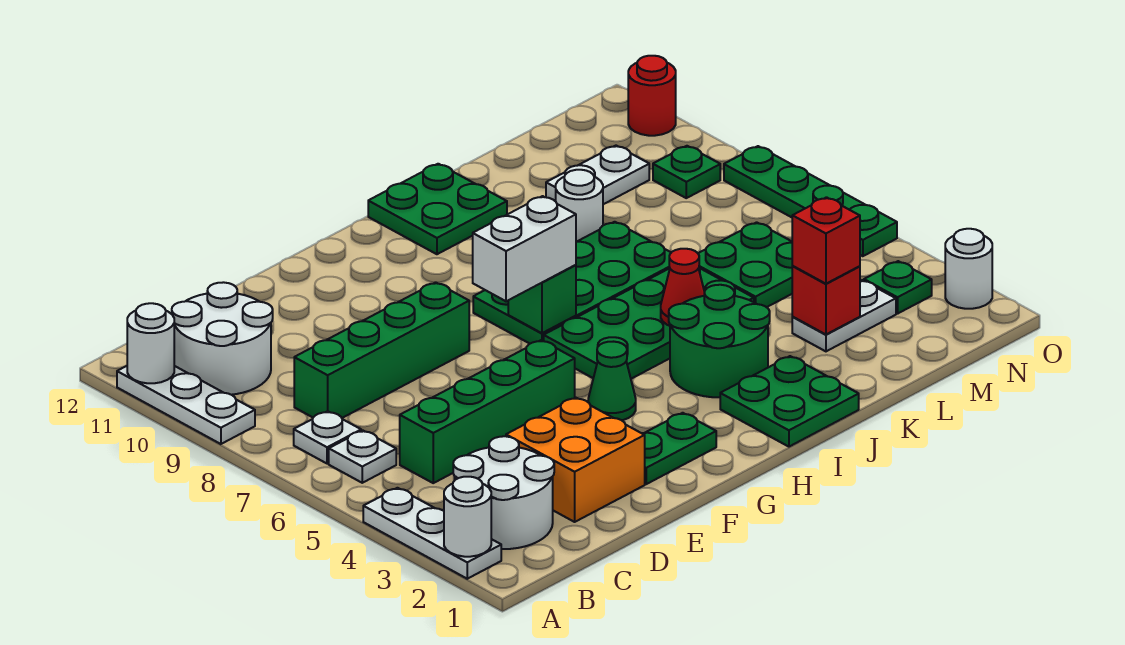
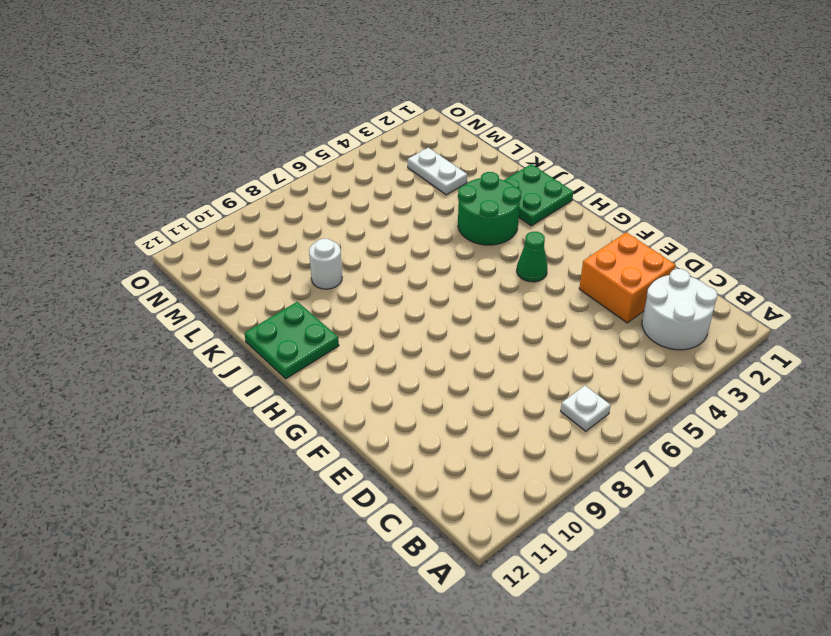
none -> white plate A2:A4 level 1
none -> white plate A9:A11 level 1
none -> white plate B6 level 1
none -> white round brick B10:C11 level 1

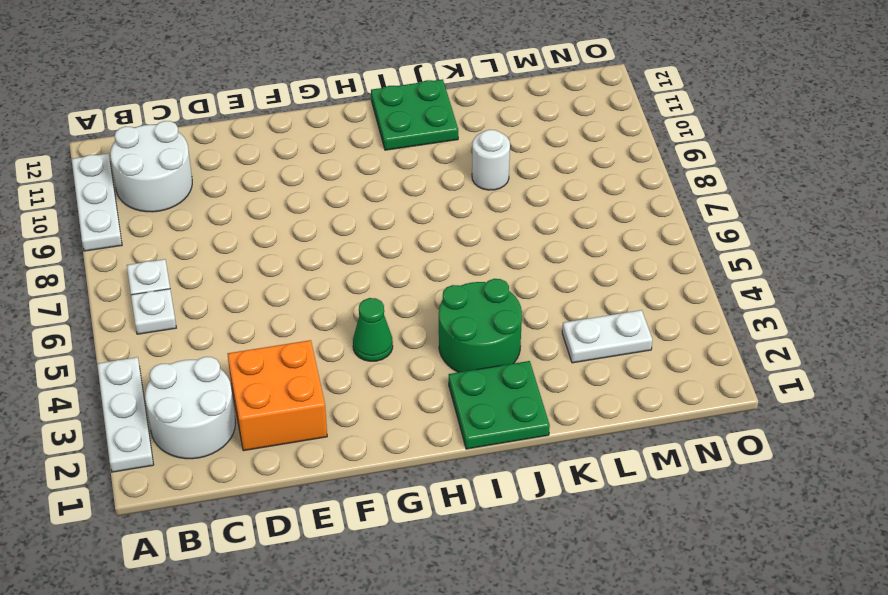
none -> green brick C5:F5 level 1
none -> green brick C8:F8 level 1
none -> green plate F2:G2 level 1
none -> green plate H5:K6 level 1

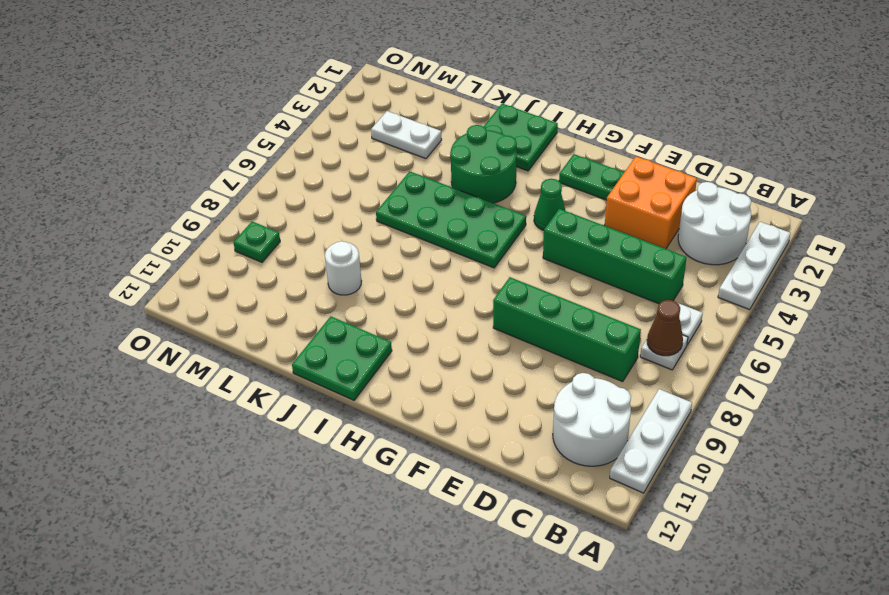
brown cone B7 level 2 -> none
none -> green plate H7:K8 level 1
none -> green plate L5:M6 level 1
none -> white plate L10:M10 level 1
none -> green plate N3 level 1

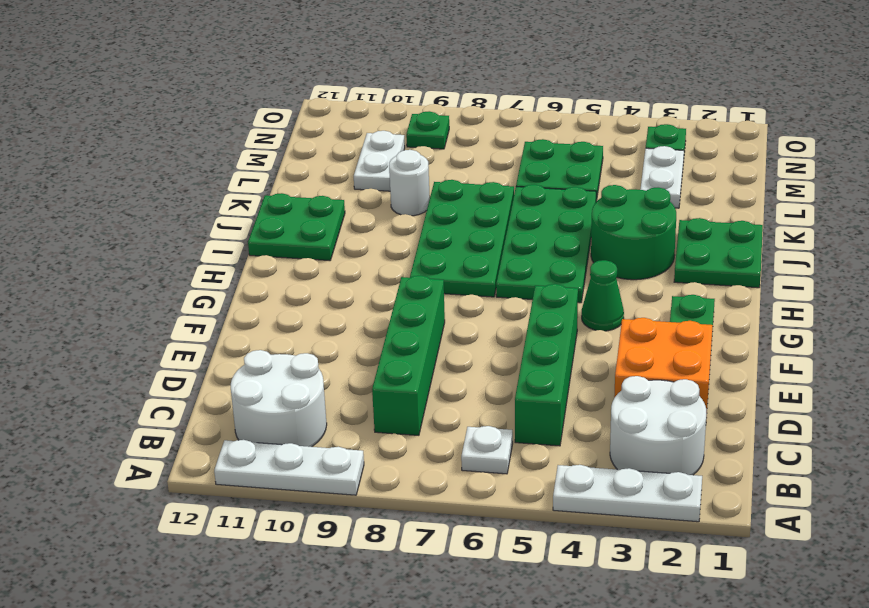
none -> white plate B7 level 1
none -> white round brick O2 level 1
none -> green plate O5:O8 level 1
none -> red round brick O11 level 1

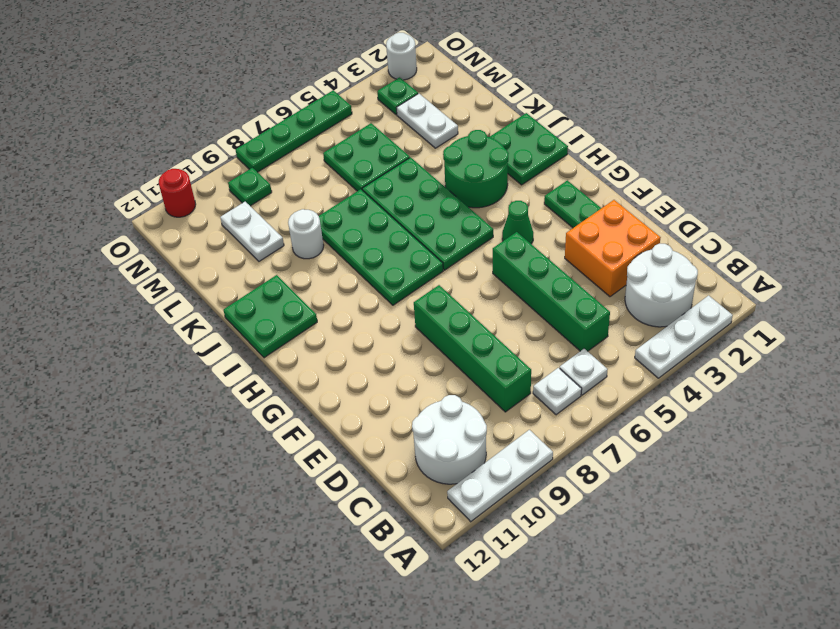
none -> white round brick A2 level 2
none -> white round brick A11 level 2
none -> green brick H7 level 2
none -> red cone J5 level 2

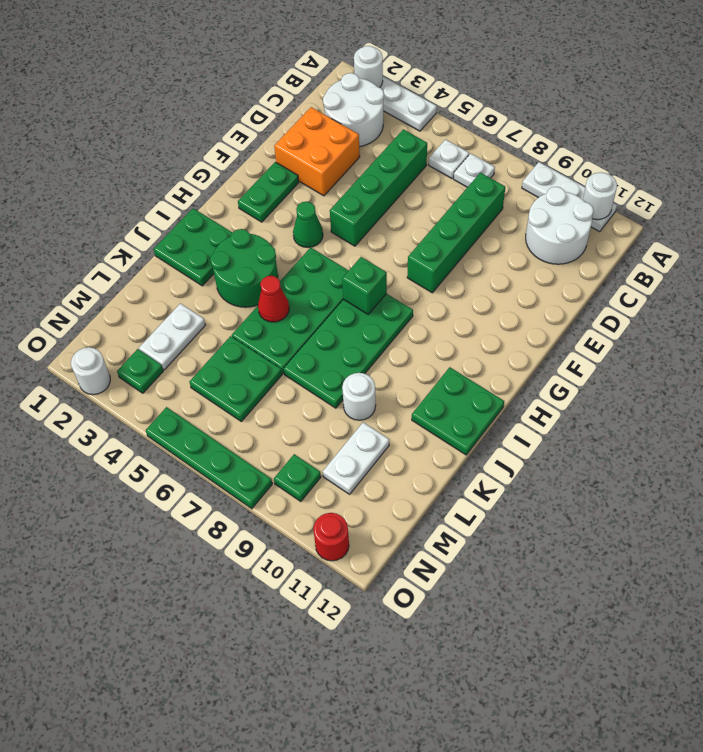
none -> red brick L3 level 2
none -> white brick G7:H7 level 3
none -> red brick L3 level 3

